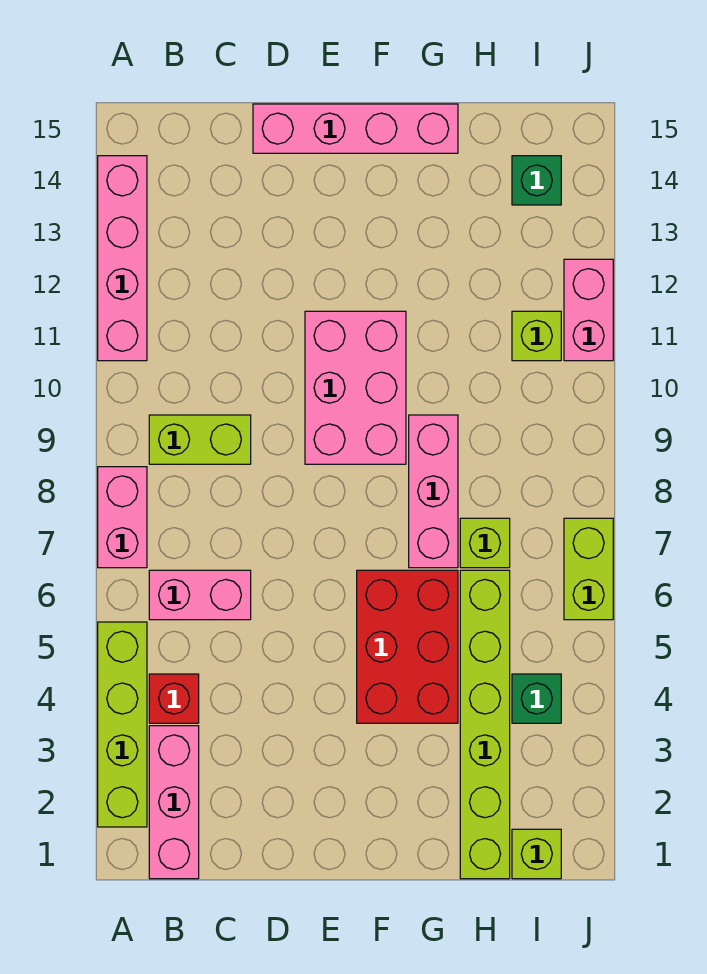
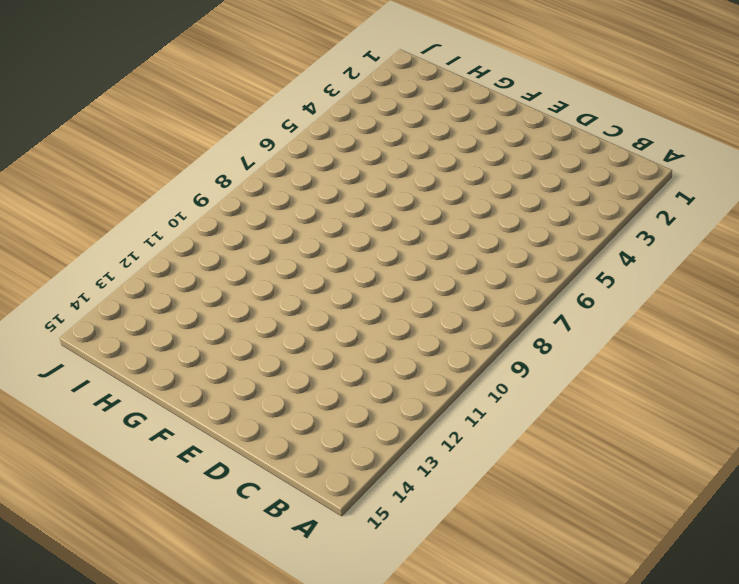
none -> lime brick A2:A5 level 1
none -> pink brick A7:A8 level 1
none -> pink brick A11:A14 level 1

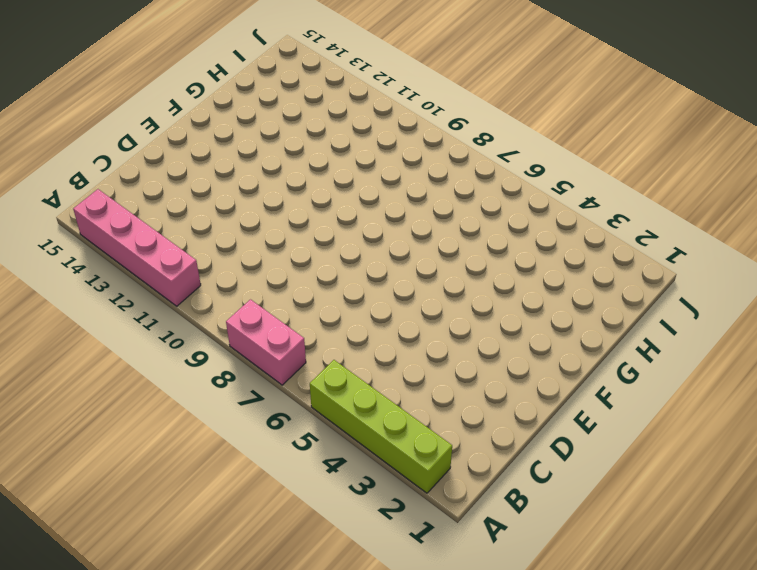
none -> pink brick B1:B3 level 1
none -> red brick B4 level 1
none -> pink brick B6:C6 level 1

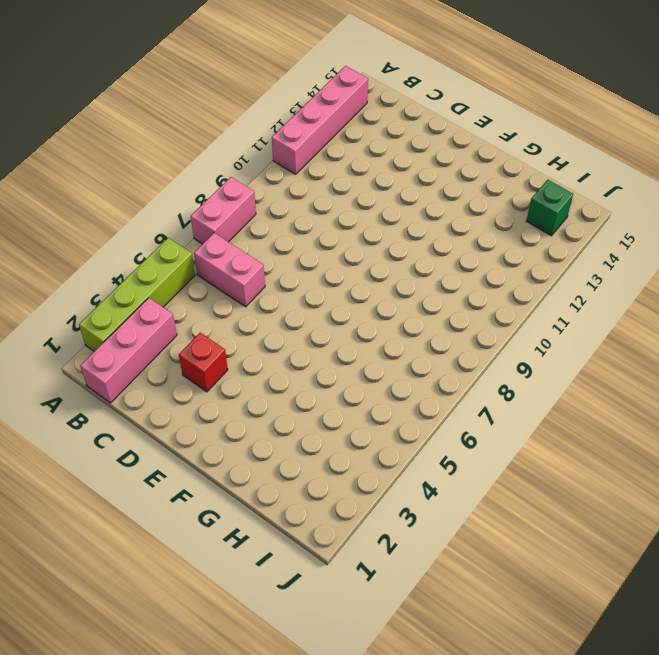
red brick D3 level 1 -> red brick B4 level 1
none -> lime brick B9:C9 level 1
none -> pink brick D15:G15 level 1
none -> pink brick E9:F11 level 1

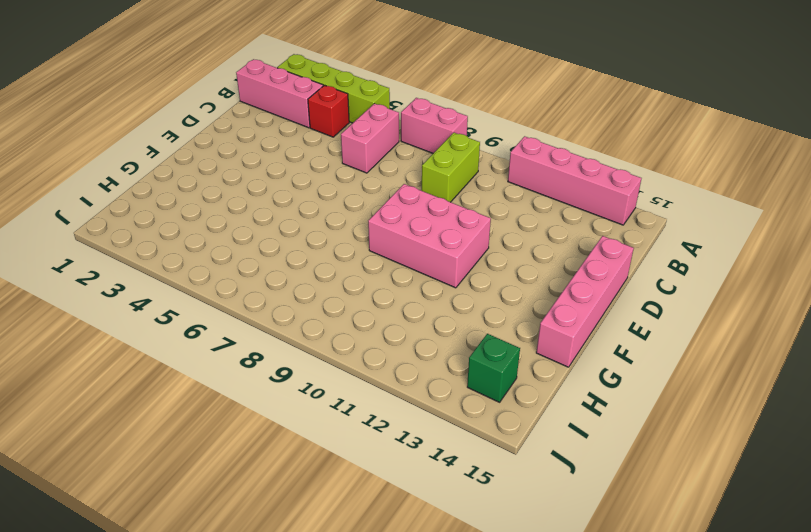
none -> red brick F4:G6 level 1
none -> pink brick G7:G9 level 1
none -> lime brick H1:H6 level 1

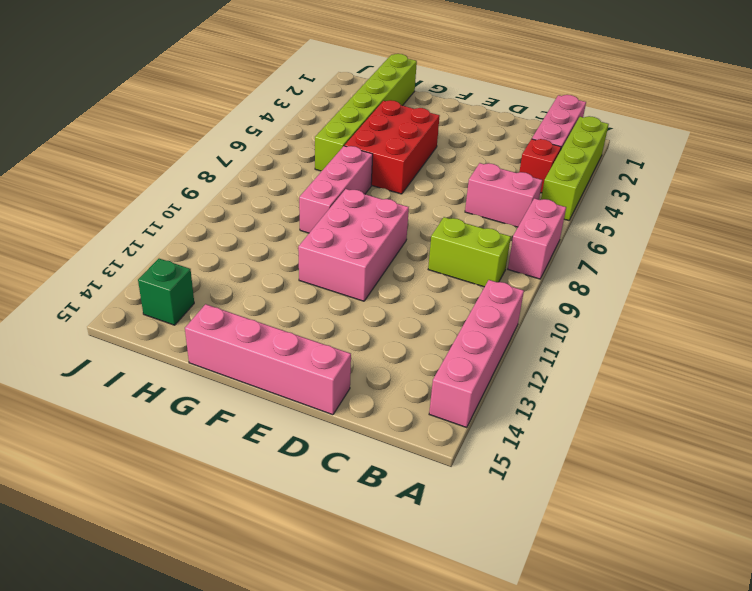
none -> lime brick H7 level 1
none -> lime brick I1 level 1
none -> green brick I4 level 1

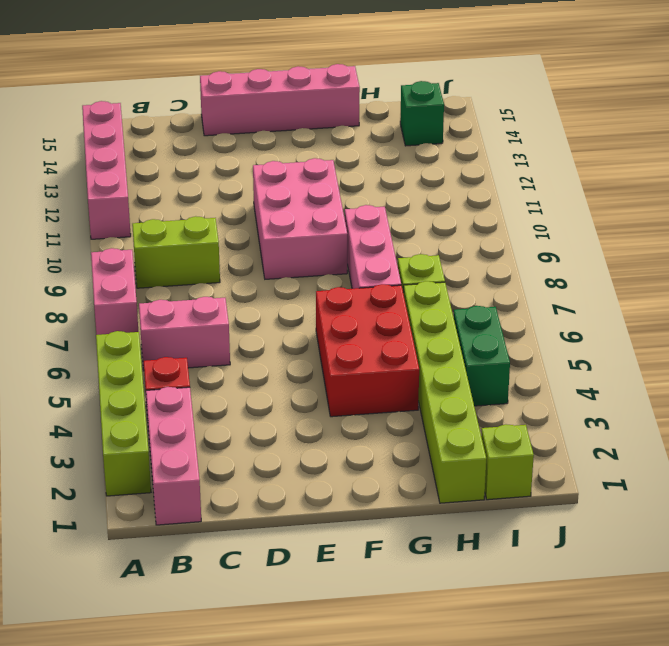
green brick I4:I5 level 1 -> green brick I4 level 1
none -> lime brick I11 level 1
none -> lime brick J6:J7 level 1
none -> pink brick J11:J12 level 1

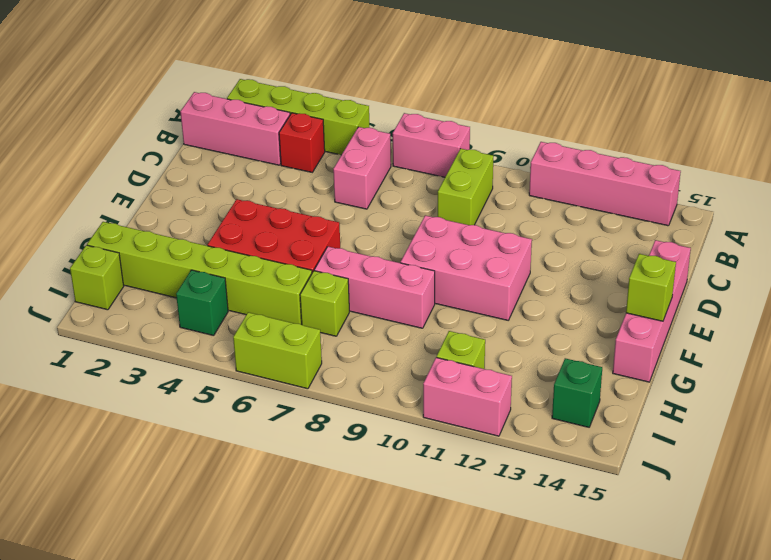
lime brick F15 level 2 -> none

